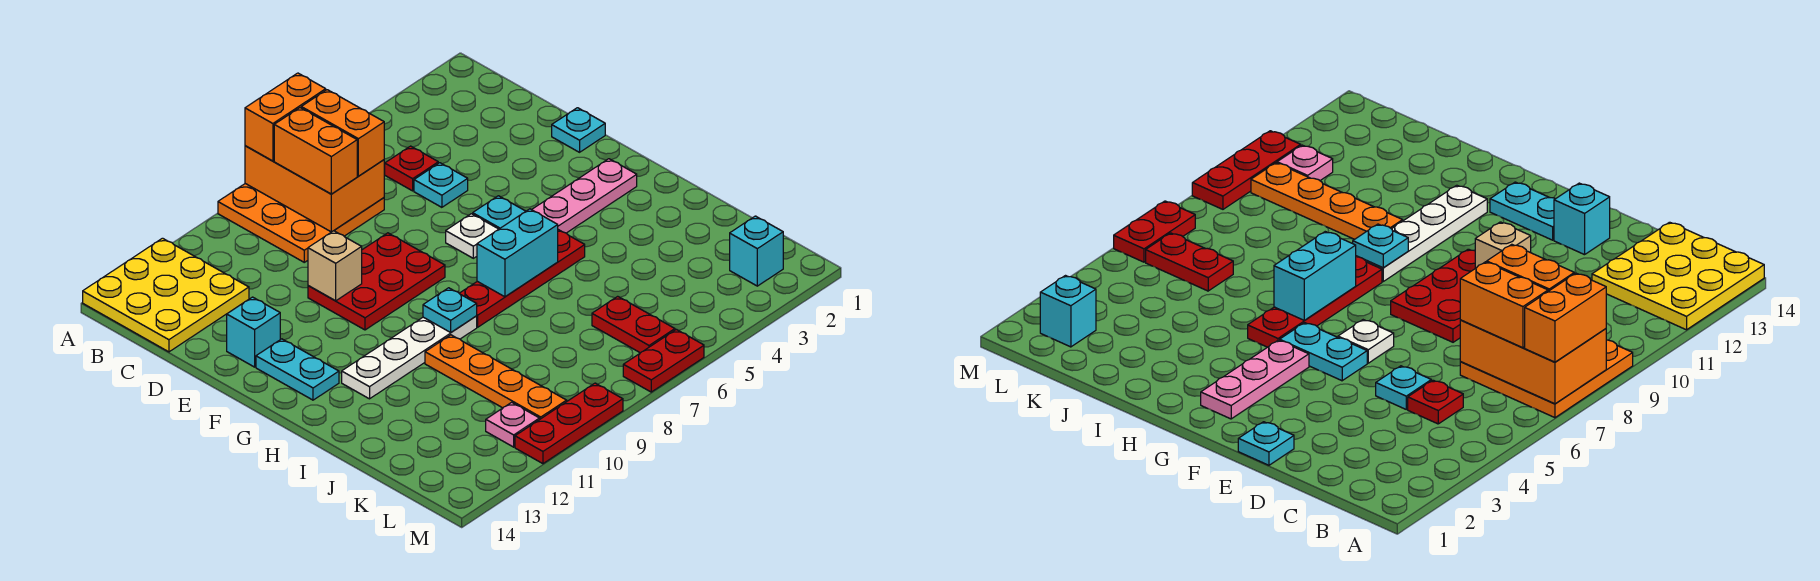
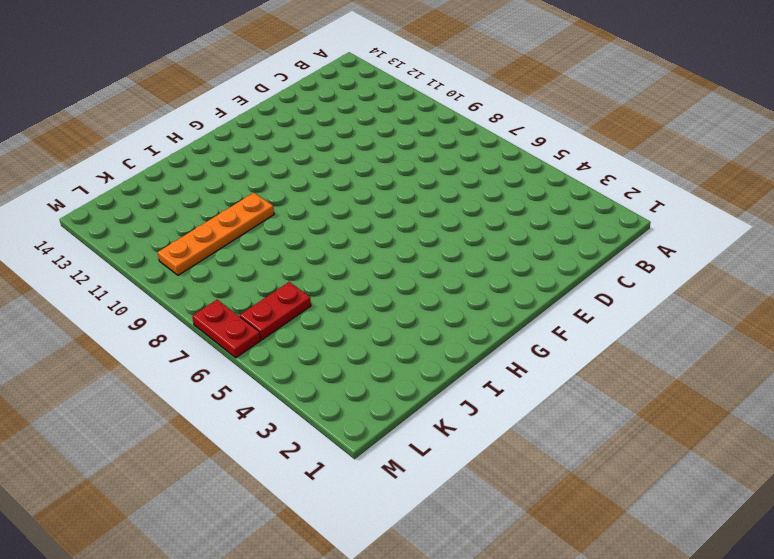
none -> orange plate A7:C9 level 1
none -> yellow plate A12:C14 level 1
none -> red plate C5 level 1

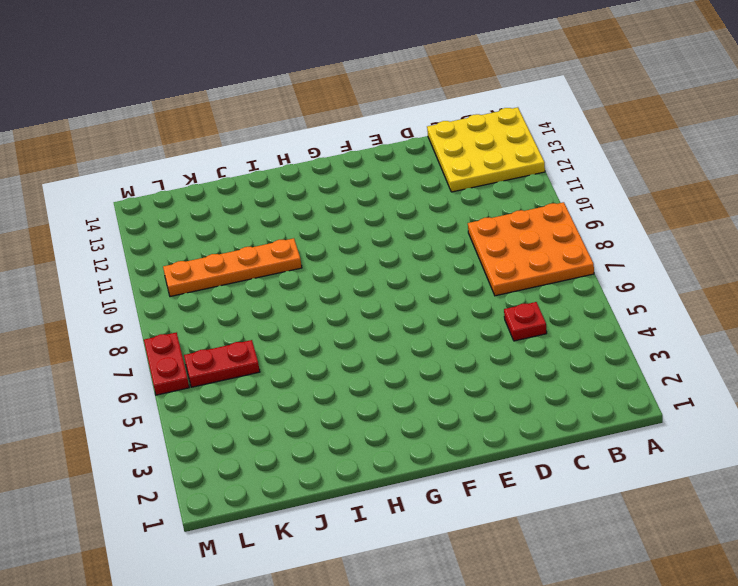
none -> cyan plate D5 level 1
none -> cyan plate E1 level 1
none -> red plate E8:F10 level 1

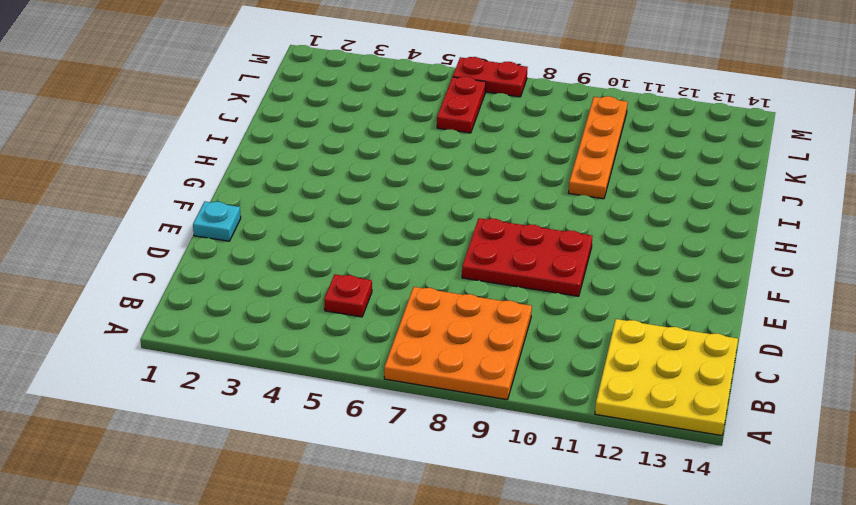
none -> cyan plate D5 level 1
none -> cyan brick E13 level 1
none -> cyan plate F5:G5 level 1

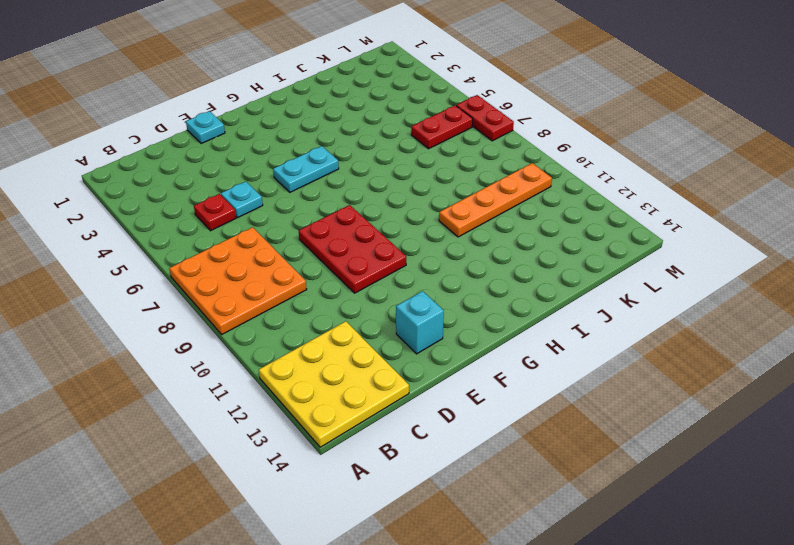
none -> white plate F6 level 1
none -> cyan plate F13:G13 level 1
none -> pink plate G2:G4 level 1

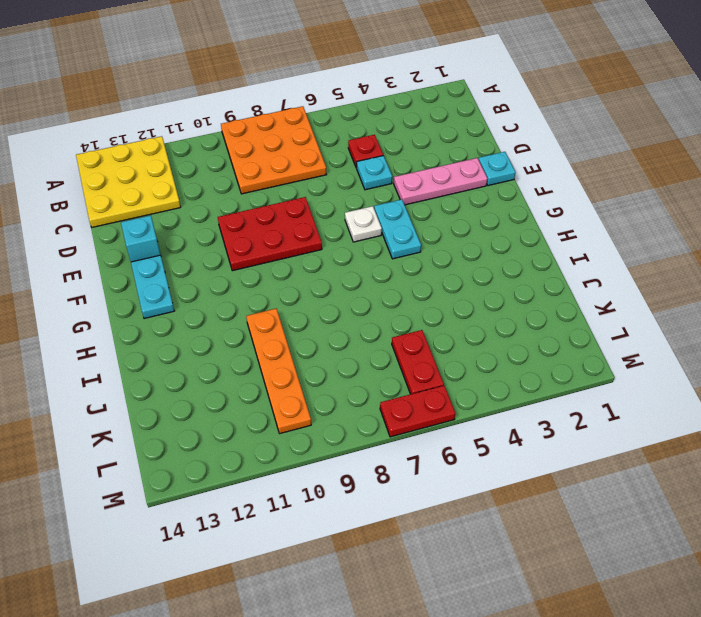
pink plate E2:E4 level 1 -> pink plate G2:G4 level 1
none -> red plate H5:H8 level 1
none -> white plate H9:H12 level 1
none -> cyan brick L2 level 1

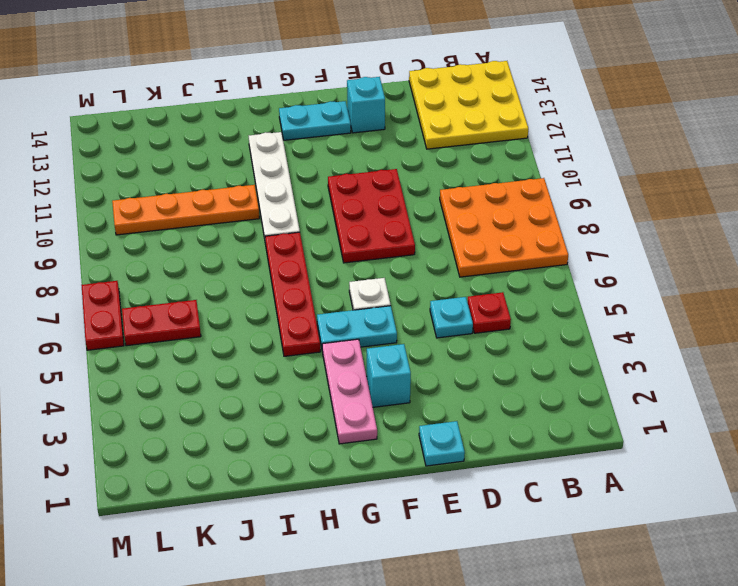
cyan brick F3 level 1 -> cyan brick L2 level 1
none -> pink plate L11 level 1
none -> red plate M9:M11 level 1
none -> orange brick A7:C8 level 2

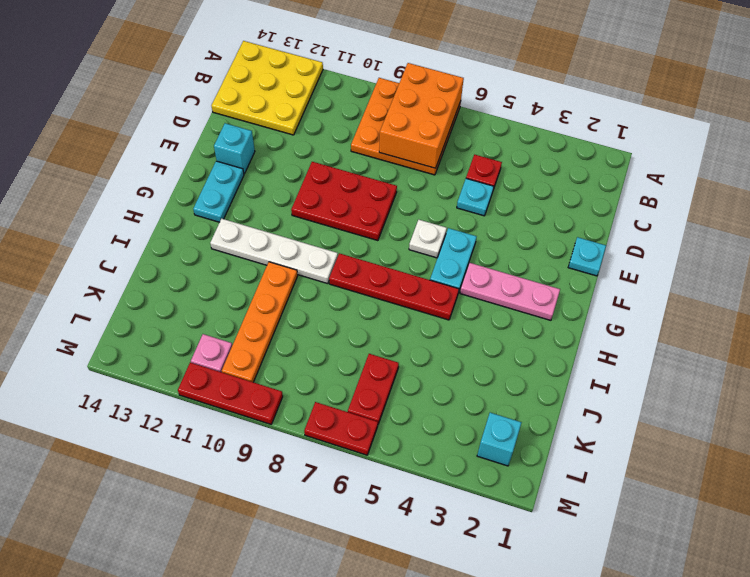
none -> tan brick E10 level 2
none -> cyan brick H6:H7 level 2
none -> cyan plate H9 level 2

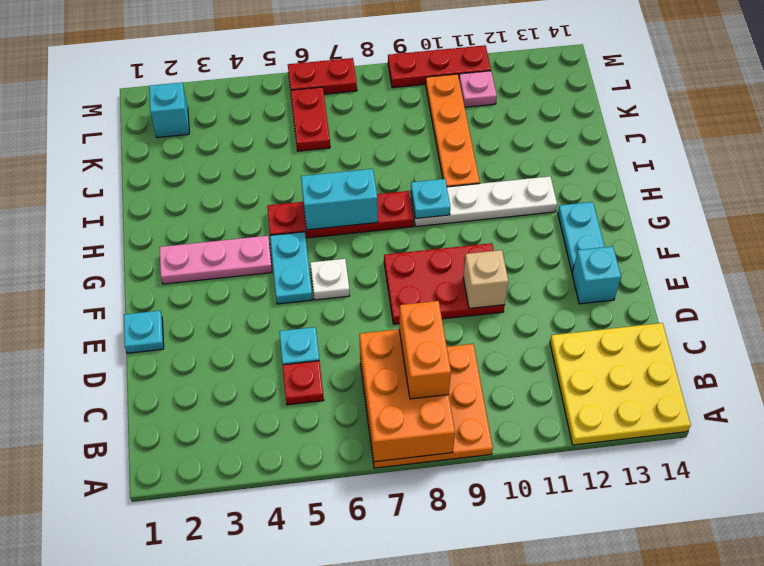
none -> orange brick A7:A8 level 3
none -> orange brick B7:C7 level 3

